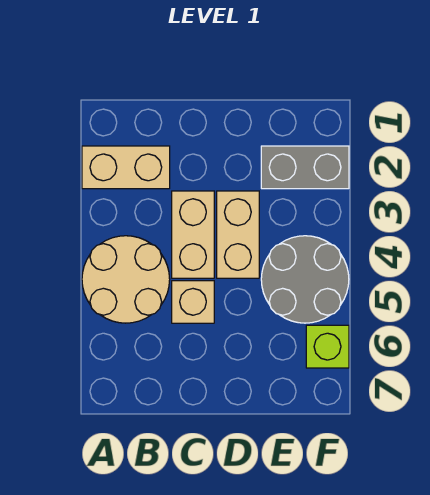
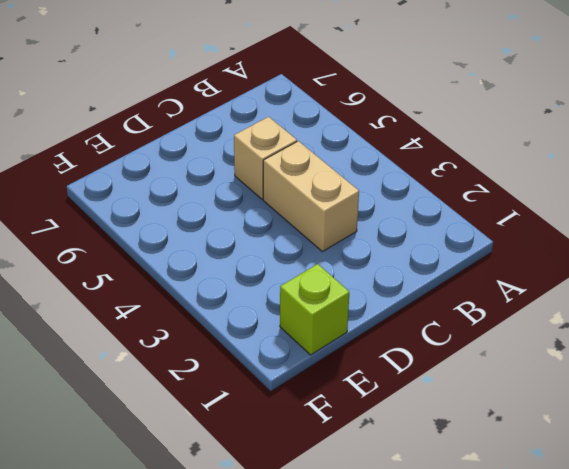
lime brick E1 level 1 -> lime brick F6 level 1
none -> tan brick A2:B2 level 1
none -> tan round brick A4:B5 level 1

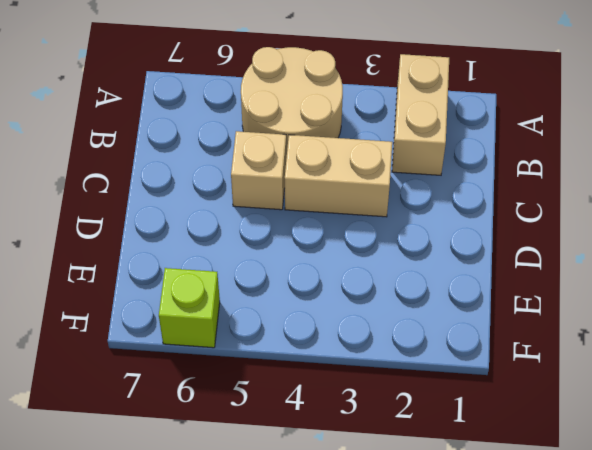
none -> tan brick D3:D4 level 1
none -> grey brick E2:F2 level 1

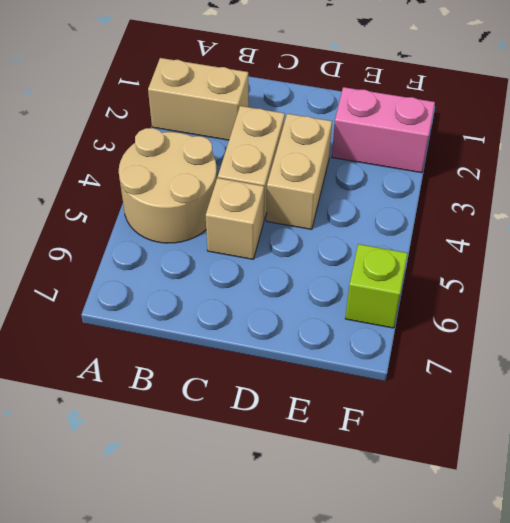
pink brick E2:F2 level 1 -> grey brick E2:F2 level 1
none -> grey round brick E4:F5 level 1

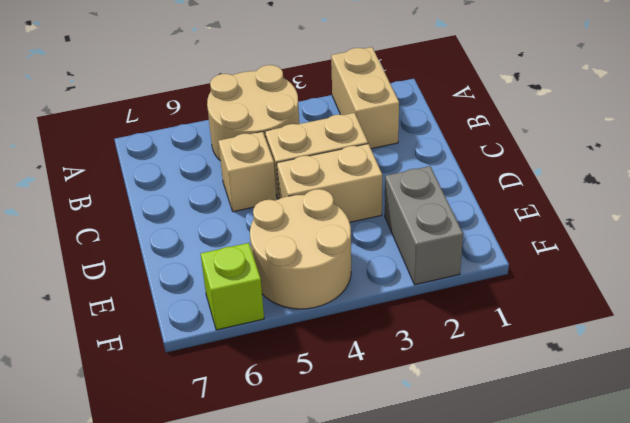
tan round brick E4:F5 level 1 -> grey round brick E4:F5 level 1

